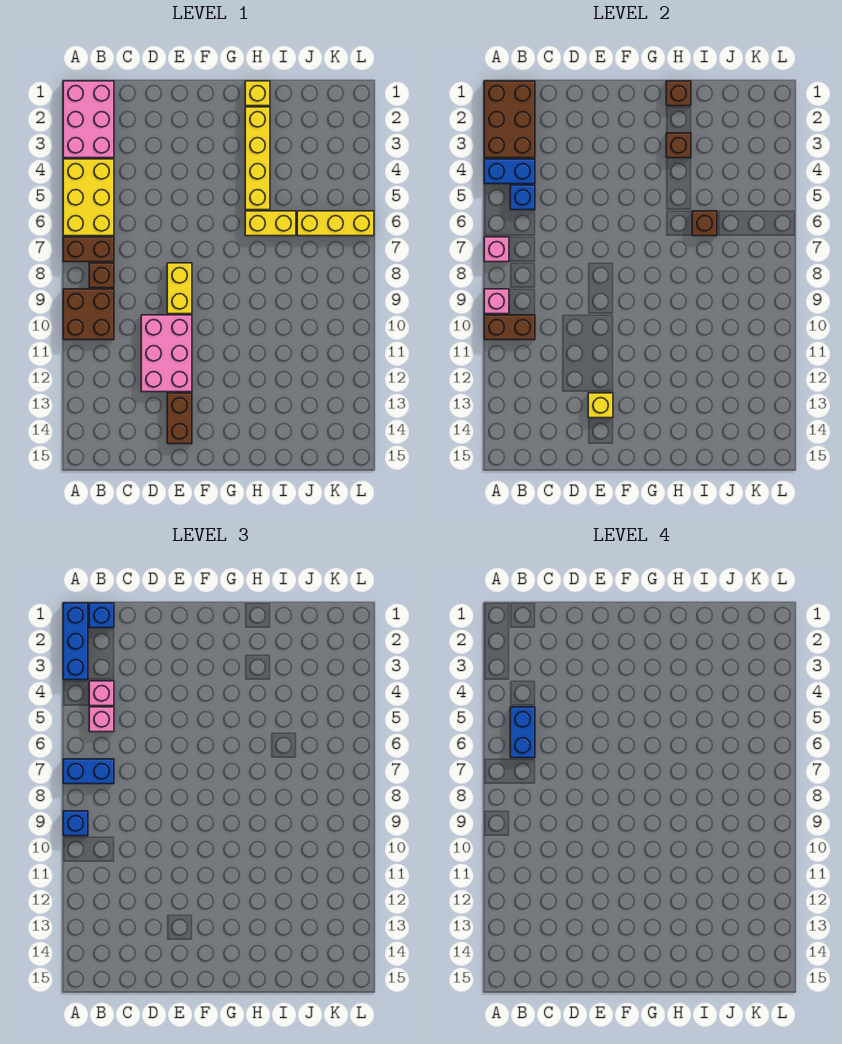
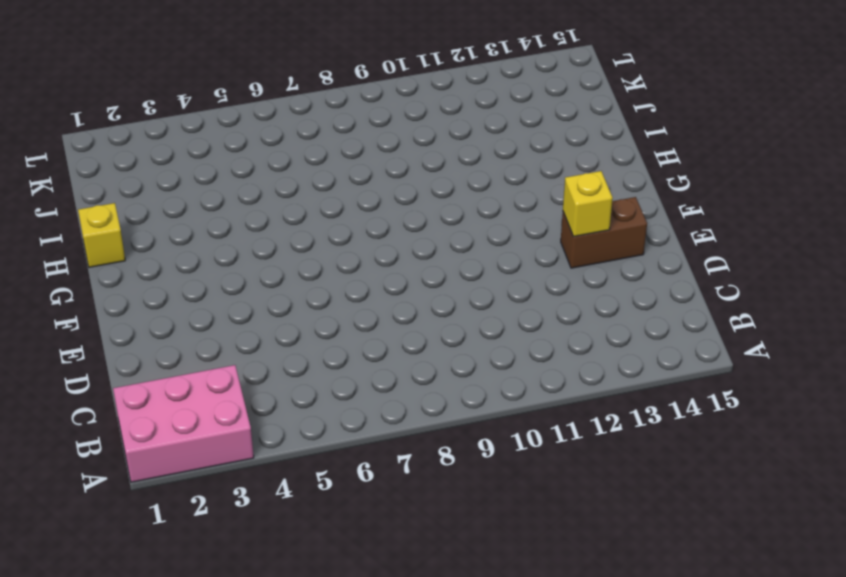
none -> yellow brick A4:B6 level 1
none -> brown brick A7:B7 level 1
none -> brown brick A9:B10 level 1

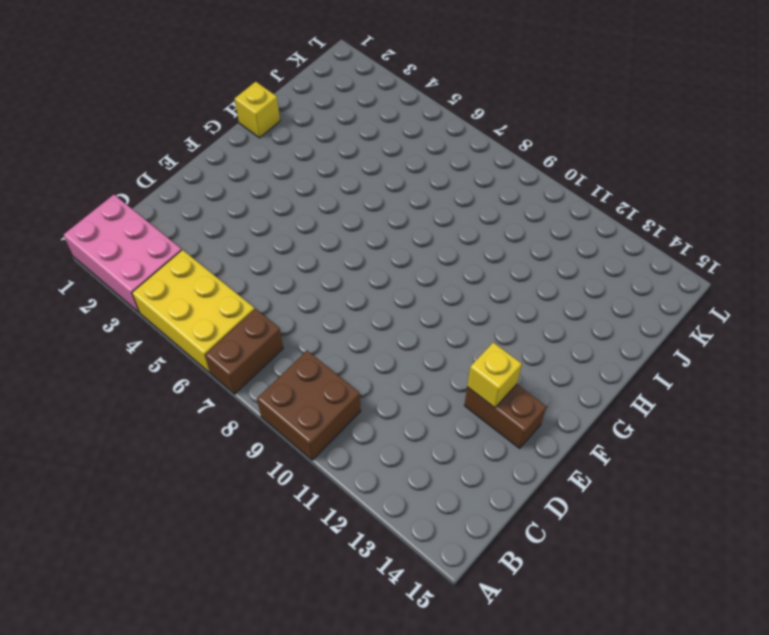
none -> brown brick B8 level 1
none -> pink brick D10:E12 level 1
none -> yellow brick E8:E9 level 1

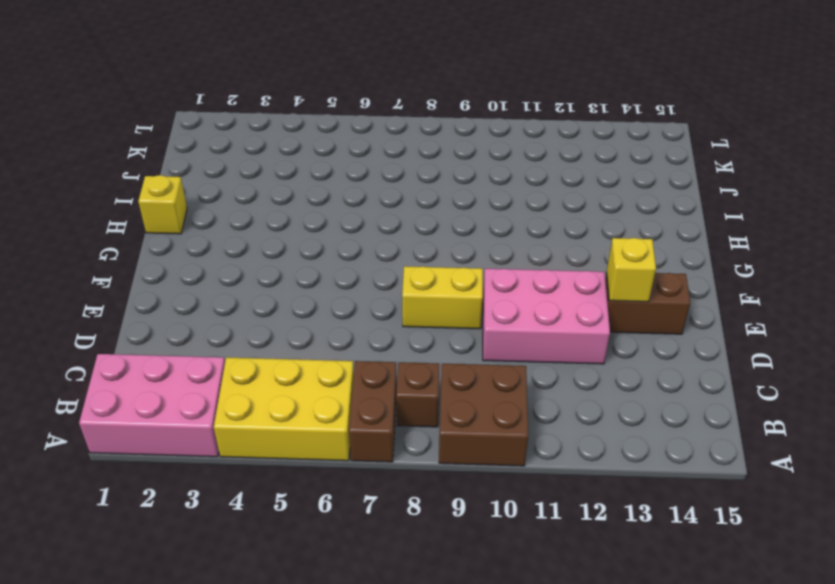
none -> yellow brick H2:H5 level 1
none -> yellow brick H6:I6 level 1
none -> yellow brick J6:L6 level 1

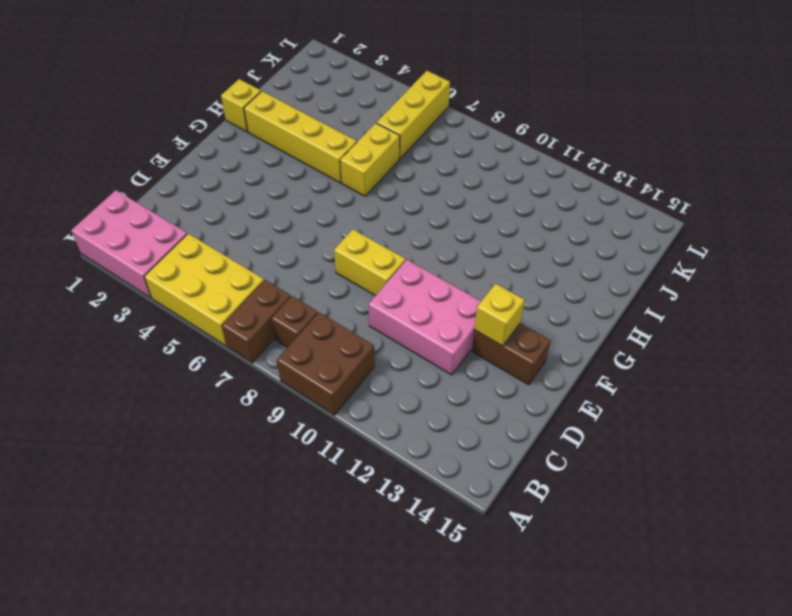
none -> brown brick A1:B3 level 2
none -> blue brick A4:B4 level 2
none -> pink brick A7 level 2

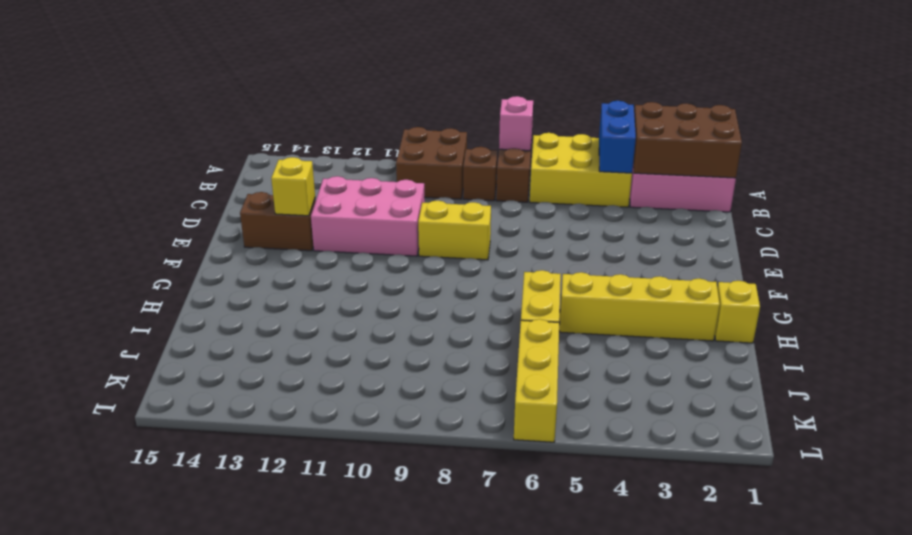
none -> pink brick A9 level 2
none -> brown brick A10:B10 level 2
none -> blue brick B5 level 2

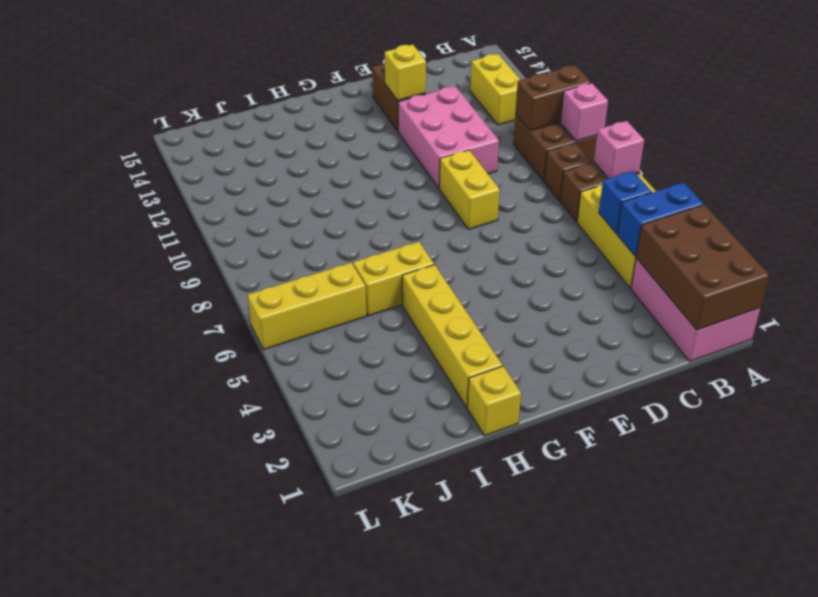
yellow brick B12:B13 level 1 -> none
none -> brown brick H1 level 2
none -> brown brick H3 level 2
none -> brown brick I6 level 2

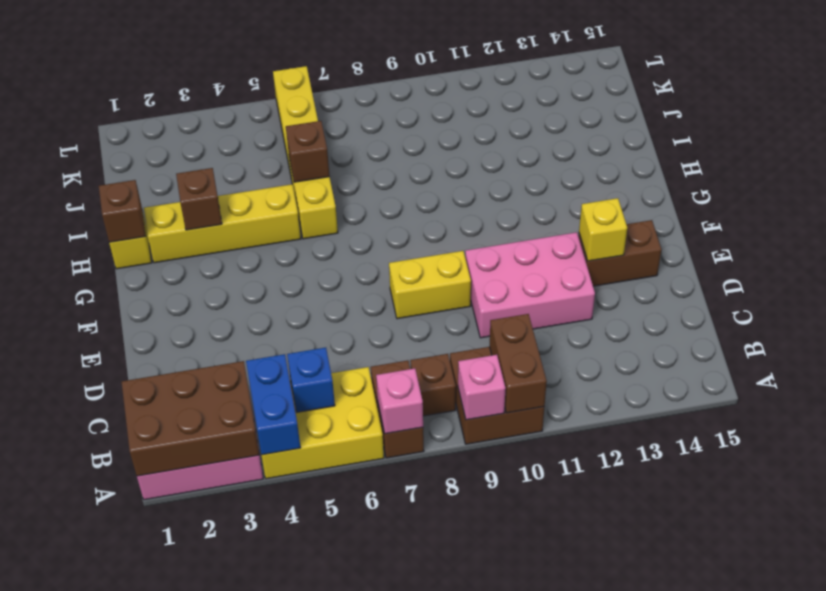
none -> blue brick A1:A3 level 3
none -> blue brick A7:B7 level 3
none -> blue brick A9 level 3

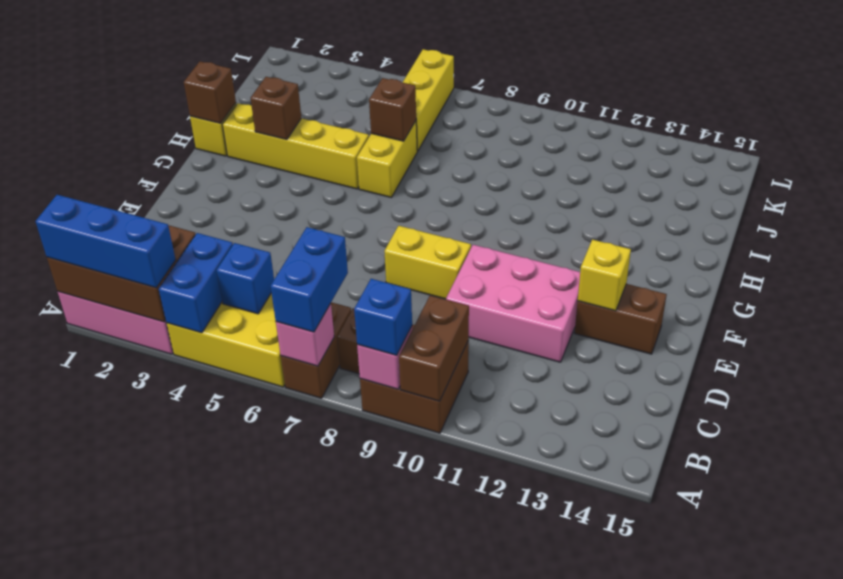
none -> blue brick B1 level 3
none -> pink brick B4 level 3
none -> pink brick B5 level 3

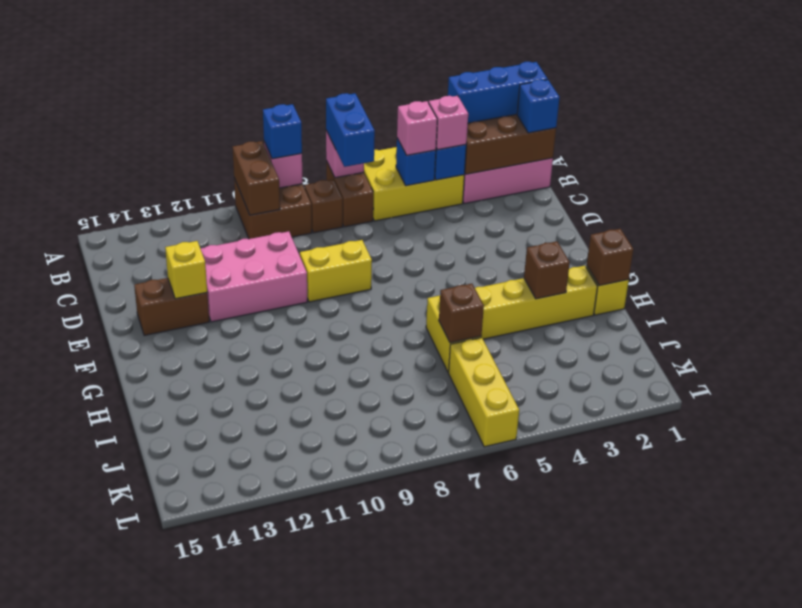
none -> blue brick B5:B6 level 4

